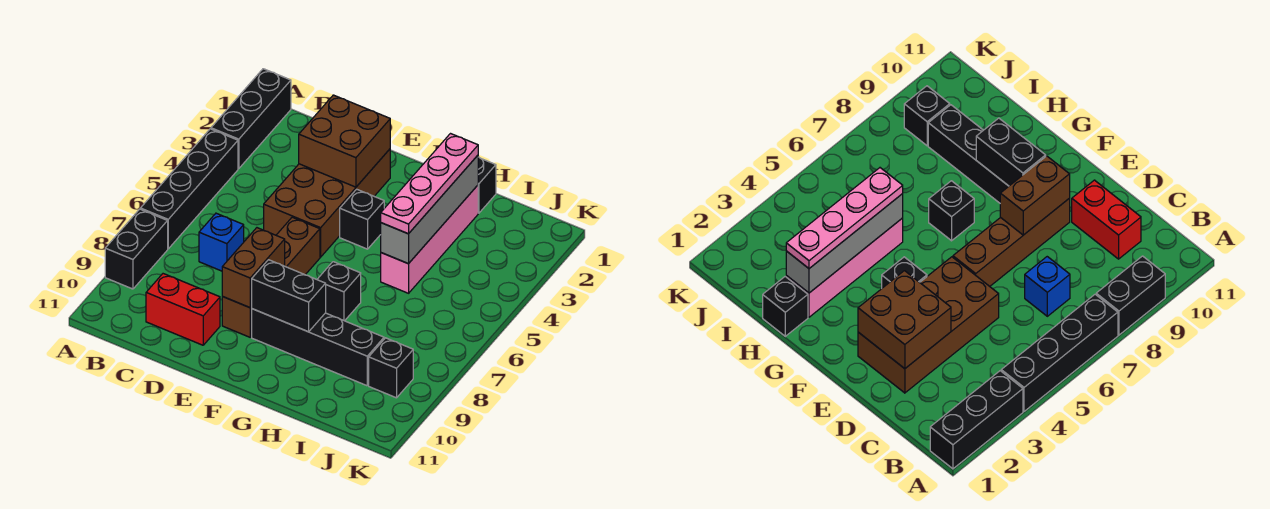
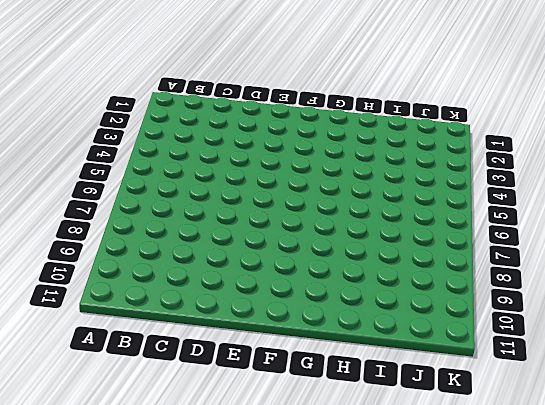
none -> black brick A1:A3 level 1
none -> black brick A4:A7 level 1
none -> black brick A8:A9 level 1

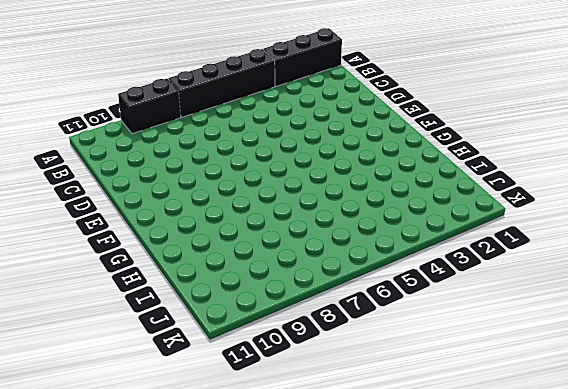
none -> blue brick C7 level 1
none -> red brick C10:D10 level 1
none -> brown brick D2:E5 level 1

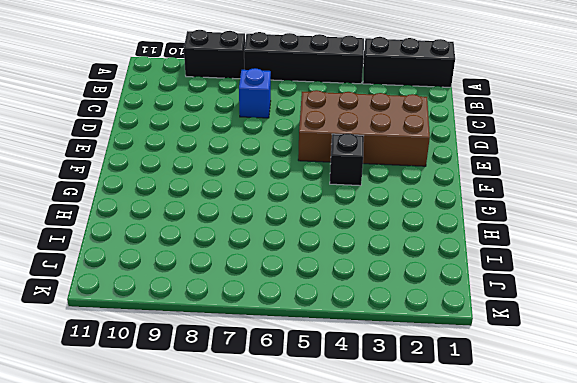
none -> red brick C10:D10 level 1
none -> brown brick E6:E9 level 1
none -> black brick F9:I9 level 1

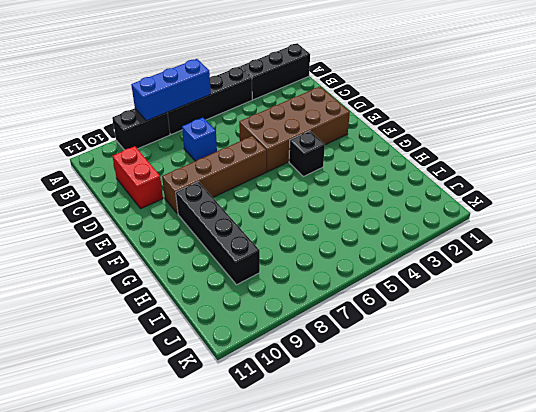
blue brick A6:A8 level 2 -> none
none -> black brick G7 level 1
none -> black brick H1 level 1
none -> pink brick H2:H5 level 1

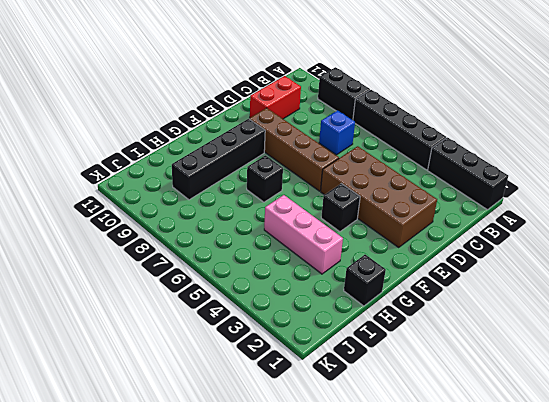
pink brick H3:H5 level 1 -> pink brick H2:H5 level 1
none -> black brick J9 level 1
none -> brown brick D2:E3 level 2
none -> brown brick E8:E9 level 2

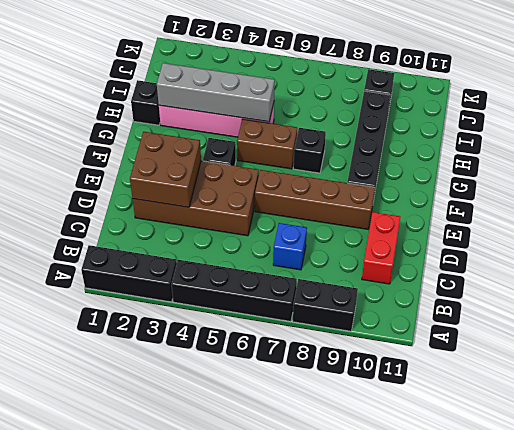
brown brick G5:G6 level 1 -> brown brick E8:E9 level 2
none -> black brick F9:G9 level 2
none -> pink plate H2:H5 level 3

